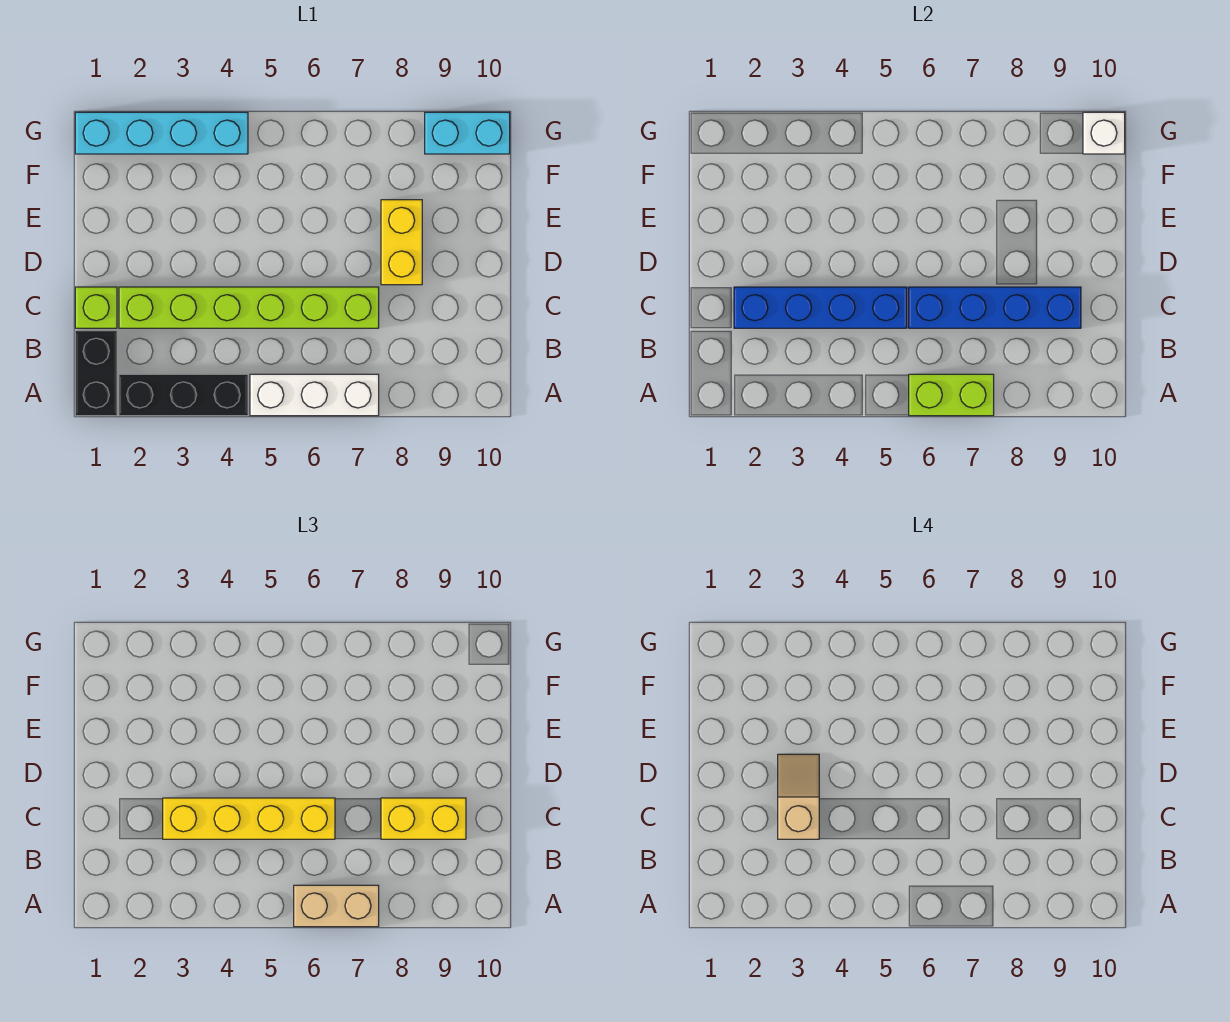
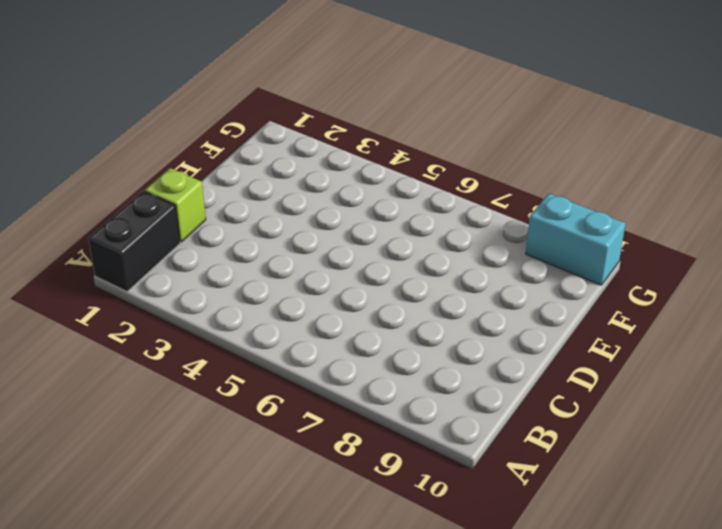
none -> black brick A2:A4 level 1
none -> white brick A5:A7 level 1
none -> lime brick C2:C7 level 1

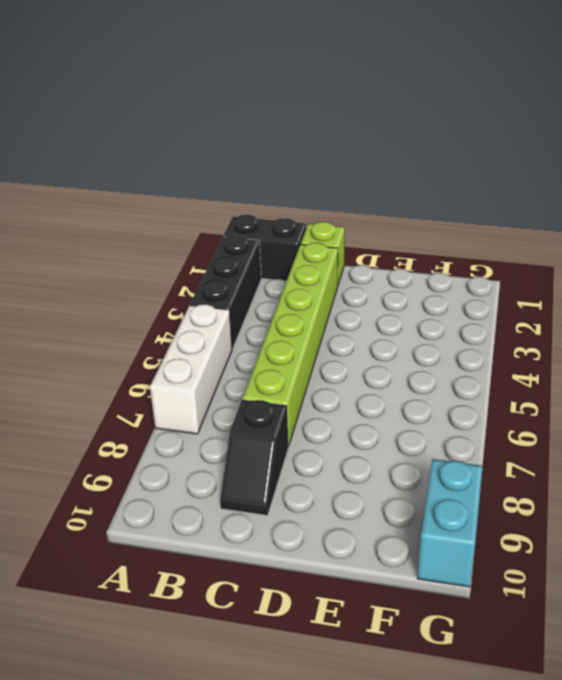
black slope C8:C9 level 1 top 8 -> none
none -> yellow brick D8:E8 level 1
none -> cyan brick G1:G4 level 1
none -> lime brick A6:A7 level 2

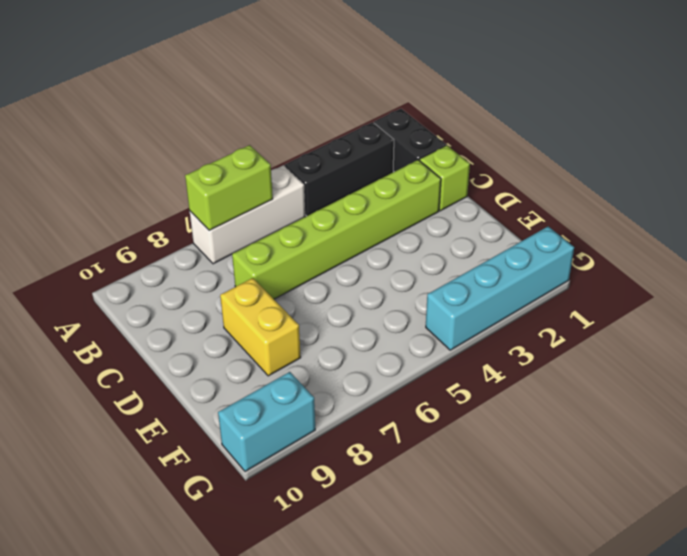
none -> blue brick C2:C5 level 2
none -> blue brick C6:C9 level 2
none -> white brick G10 level 2

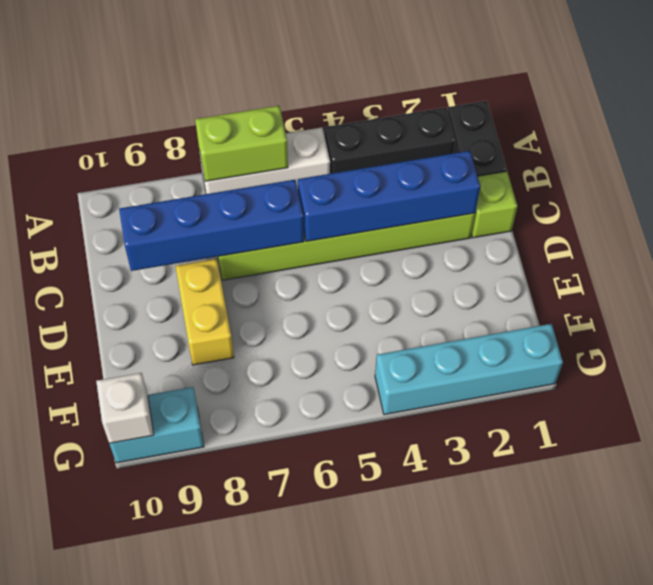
none -> tan brick A6:A7 level 3
none -> yellow brick C3:C6 level 3
none -> yellow brick C8:C9 level 3

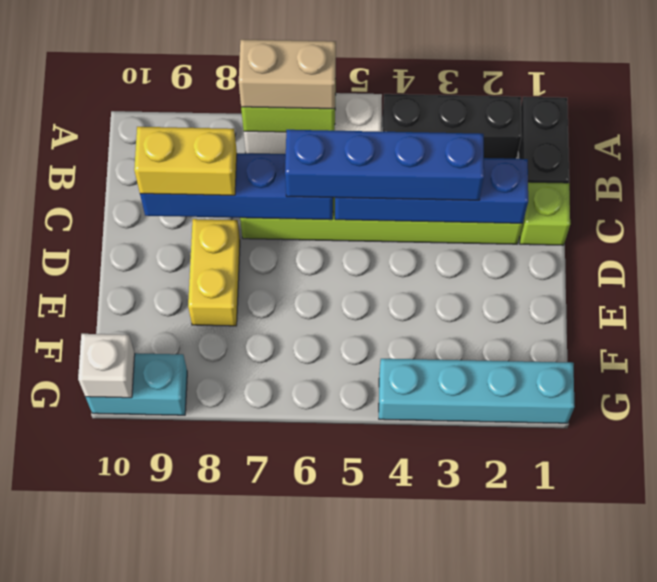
blue brick C3:C6 level 3 -> yellow brick C3:C6 level 3
none -> tan slope C3:D3 level 4 top C

